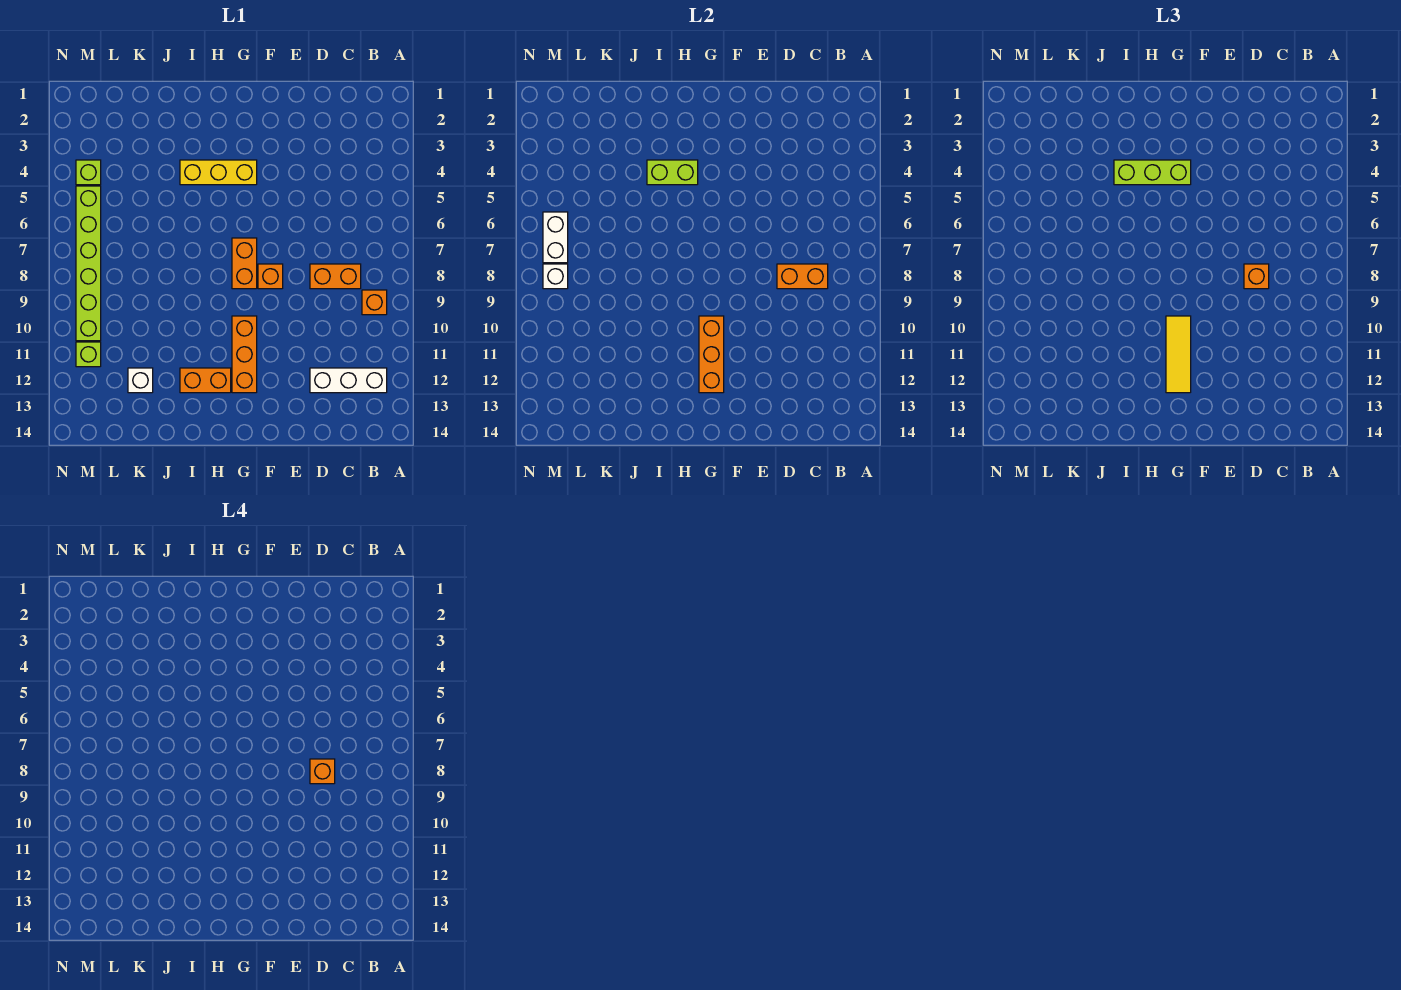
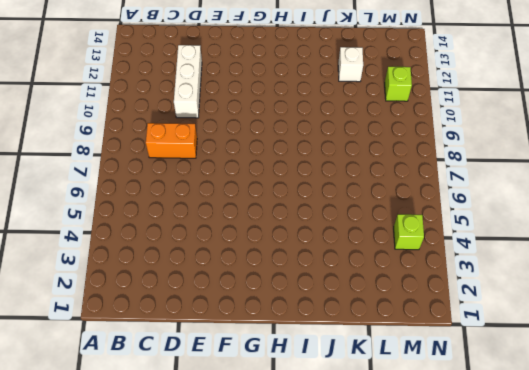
white brick D10:D12 level 1 -> white brick B12:D12 level 1
none -> orange brick B9 level 1
none -> orange brick F8 level 1
none -> yellow brick G4:I4 level 1

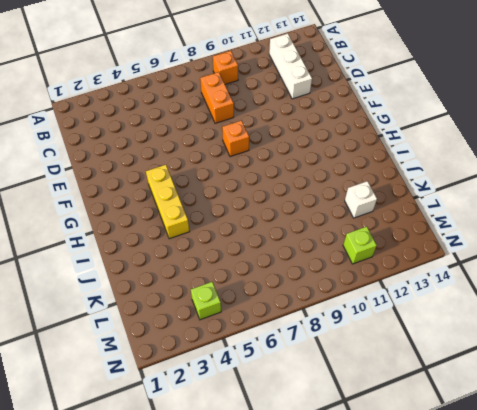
none -> orange brick G7:G8 level 1
none -> orange brick G10:G12 level 1
none -> orange brick H12:I12 level 1

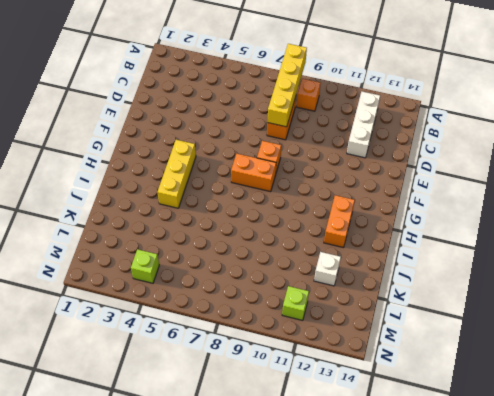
yellow brick A8:D8 level 2 -> orange brick C8:D8 level 2
none -> orange brick G10:G12 level 1
none -> lime brick M5:M10 level 1
none -> orange brick G10:G12 level 2

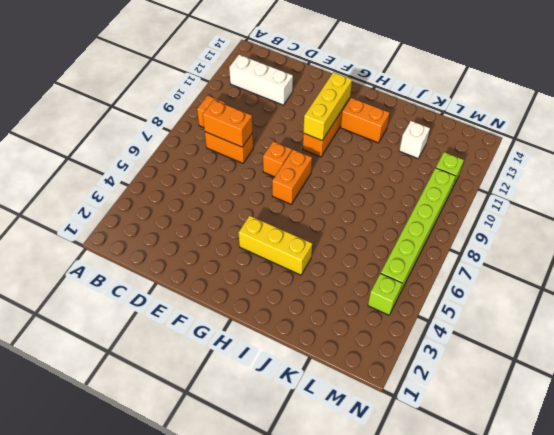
yellow brick G10:G12 level 2 -> orange brick G10:G12 level 2
none -> lime brick H4:I4 level 2
none -> white brick M6:M7 level 2
none -> white brick M8 level 2

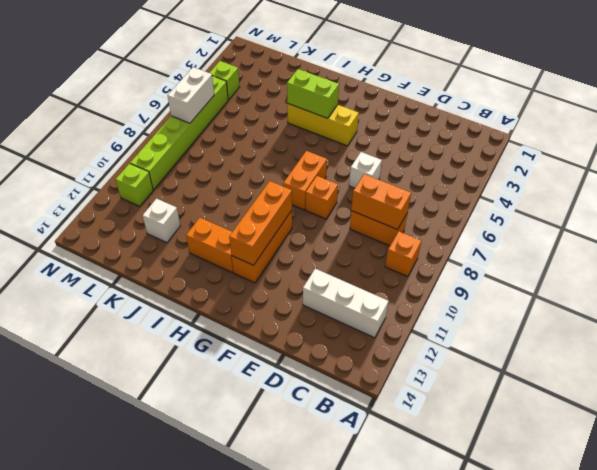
white brick E6 level 1 -> white brick M8 level 2
none -> orange brick D8 level 3
none -> lime brick G4:I4 level 3
none -> yellow tile G10:G12 level 3

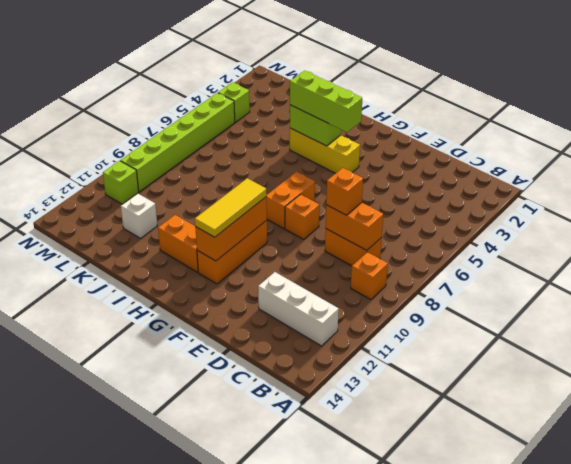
none -> white brick M6:M7 level 2
none -> white brick M8 level 2
none -> orange brick D8 level 4

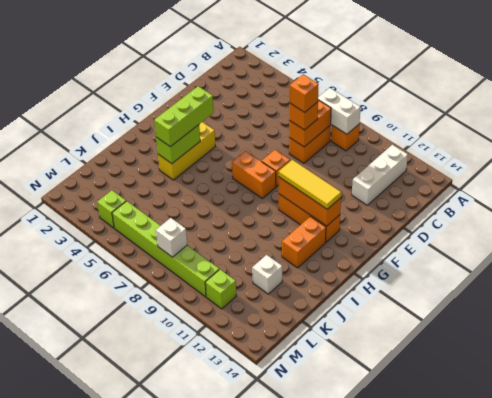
white brick B8:B9 level 2 -> white brick M6:M7 level 2

